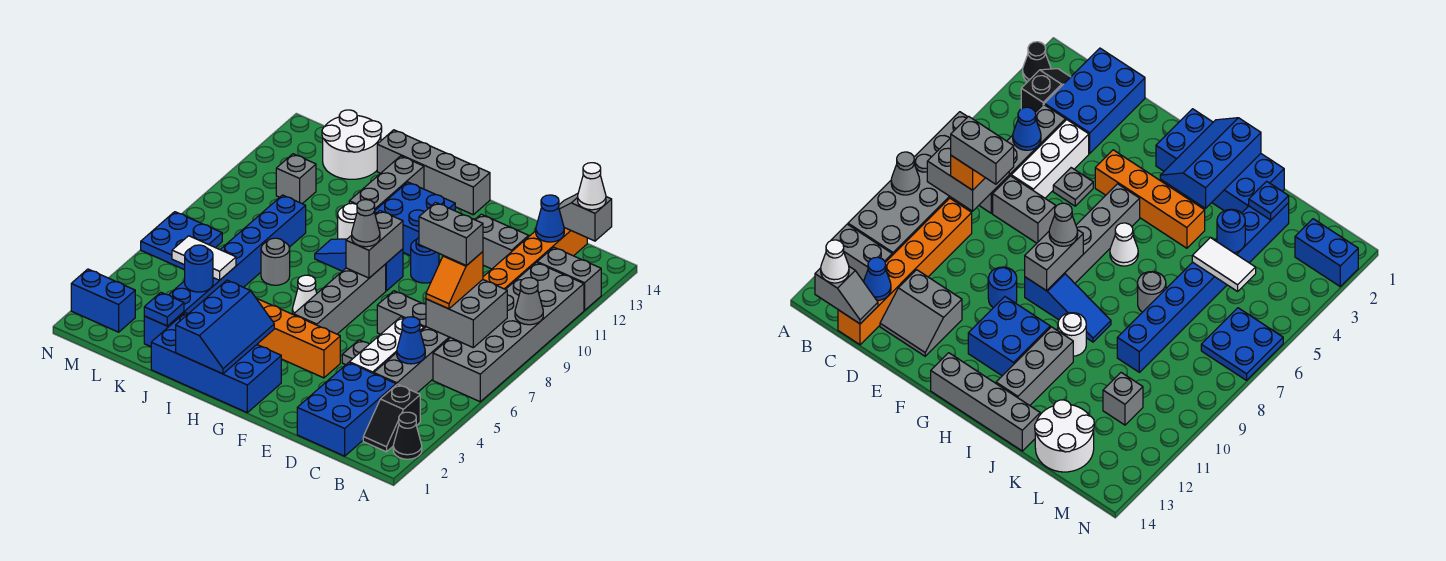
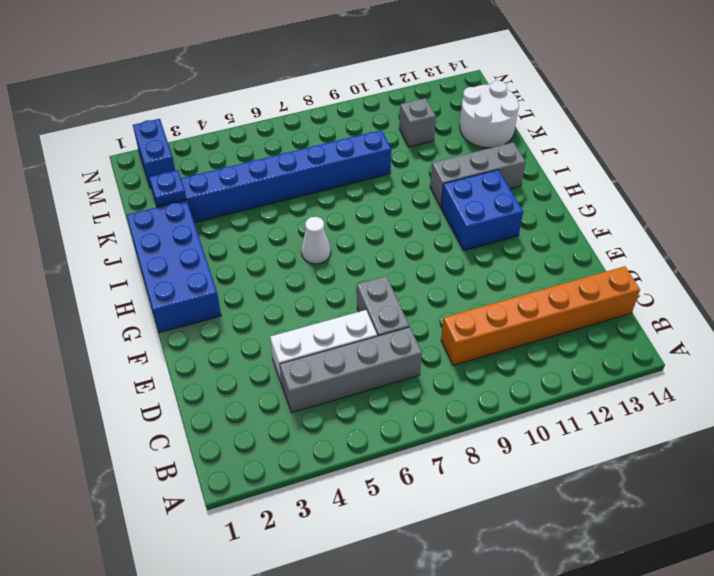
none -> black cone A2 level 1
none -> grey brick A6:B11 level 1
none -> grey brick A12:B12 level 1
none -> black slope B2:B3 level 1 top 3

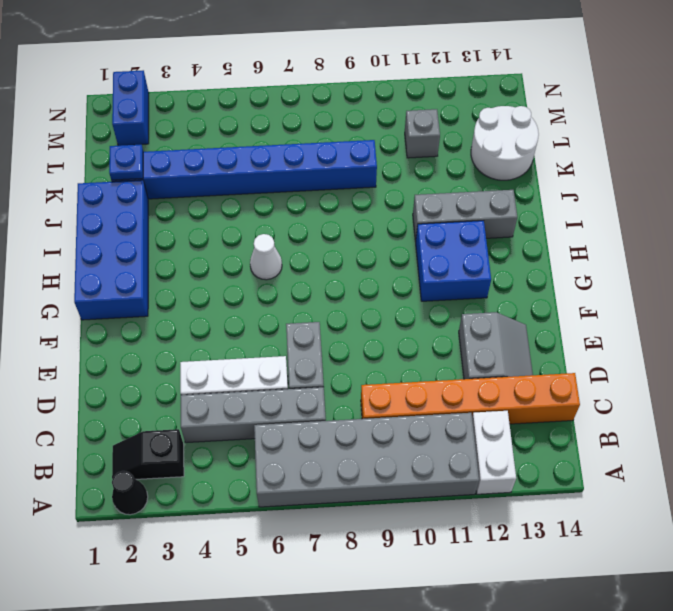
white brick A12:B12 level 1 -> grey brick A12:B12 level 1
none -> blue brick C1:D3 level 1
none -> grey plate E5 level 1
none -> orange brick F4:I4 level 1
none -> blue round brick F10 level 1

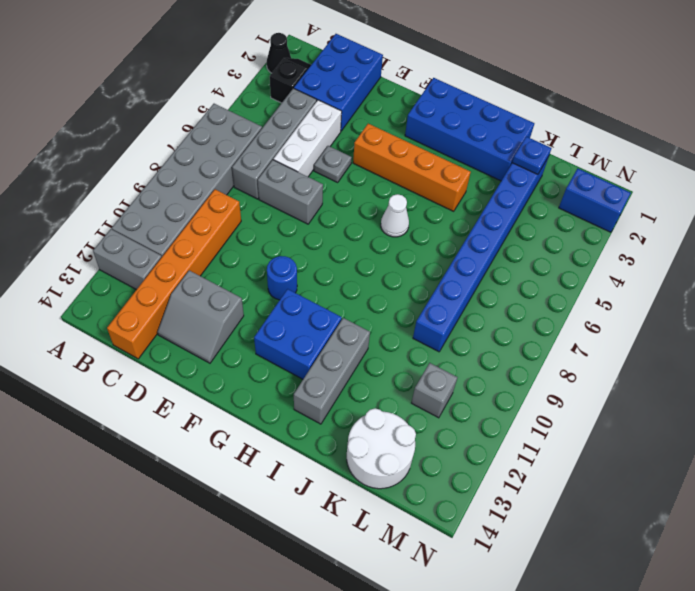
none -> grey brick G5:G8 level 1
none -> blue slope G9:I9 level 1 top G
none -> grey brick G14:J14 level 1
none -> white round brick I10 level 1

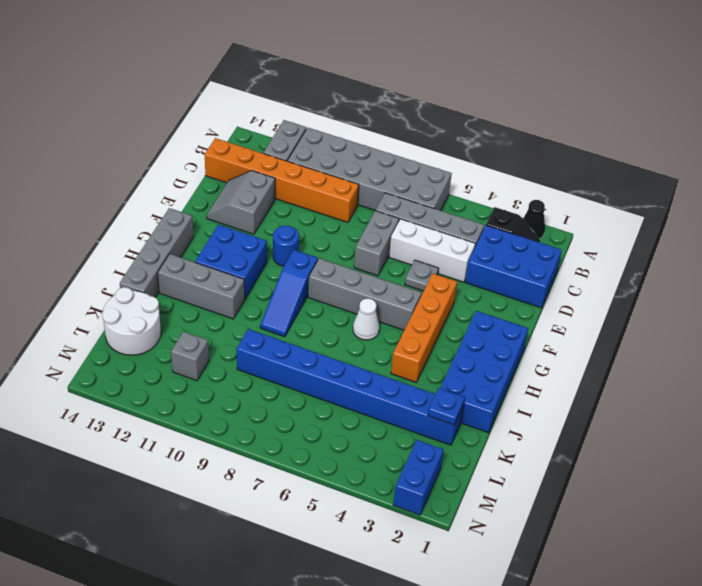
none -> white round brick I10 level 1
none -> grey round brick J7 level 1
none -> blue plate M6:N7 level 1
none -> grey cone A9 level 2

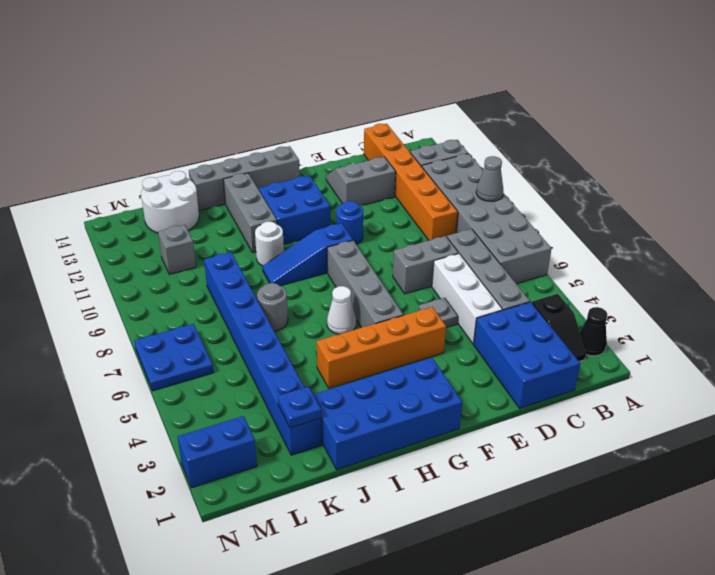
none -> grey brick B7:C8 level 2
none -> grey slope B14:C14 level 2 top B
none -> blue cone C5 level 2
none -> blue cone C13 level 2

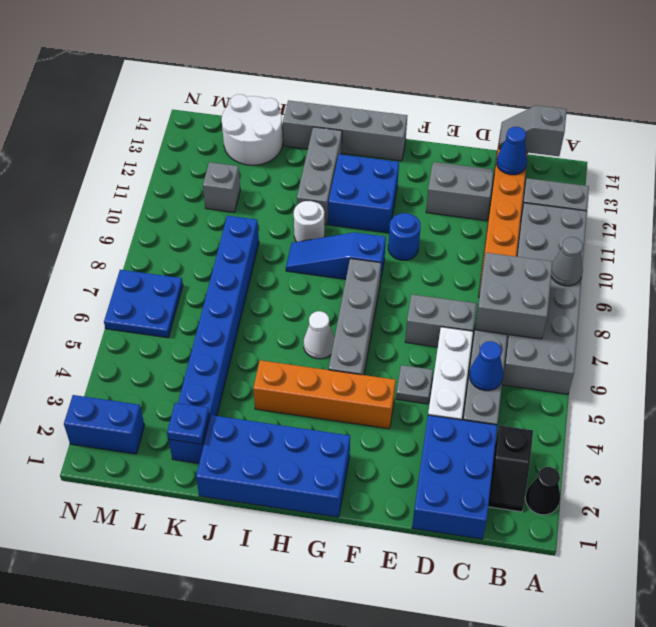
none -> grey round brick J7 level 1
none -> grey brick G8:G9 level 2
none -> blue slope H1:I3 level 2 top I
none -> blue round brick K4 level 2

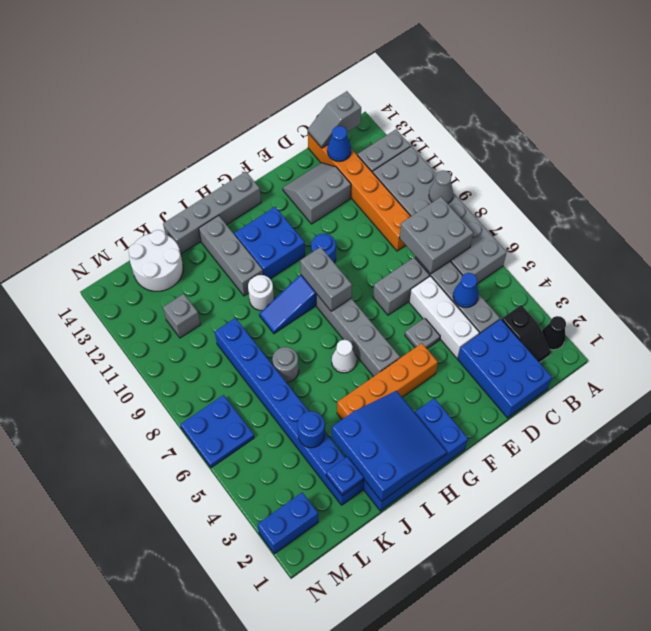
blue slope H1:J3 level 2 top J -> blue slope H1:I3 level 2 top I
none -> white tile K5:L5 level 2
none -> white cone B14 level 3
none -> orange slope C7:C8 level 3 top 8
none -> grey cone G8 level 3

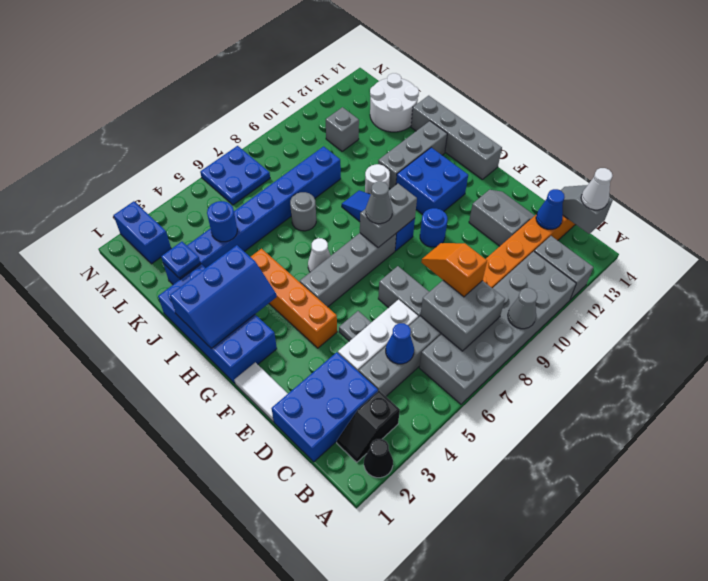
orange slope C8:D8 level 3 top C -> orange slope C7:C8 level 3 top 8
white tile E1:F1 level 1 -> white tile K5:L5 level 2
none -> grey brick C8:D8 level 4

